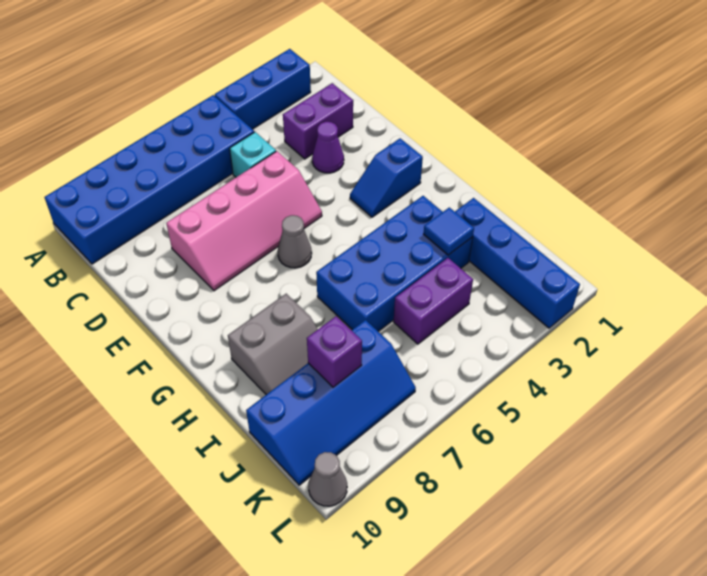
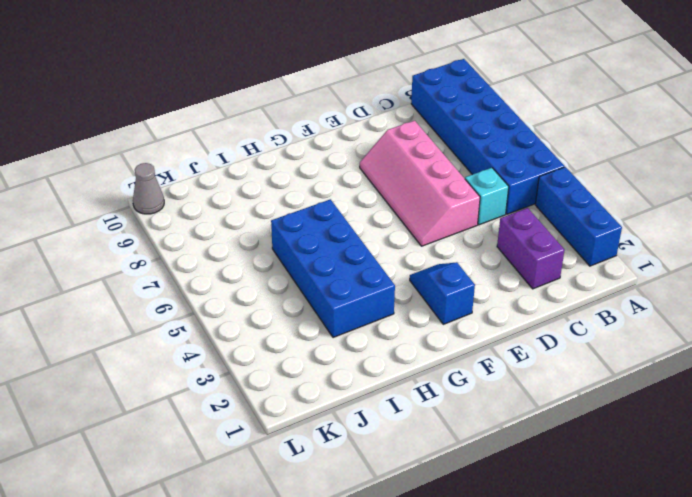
none -> purple cone D3 level 1
none -> grey cone F6 level 1
none -> grey slope H8:I9 level 1 top H

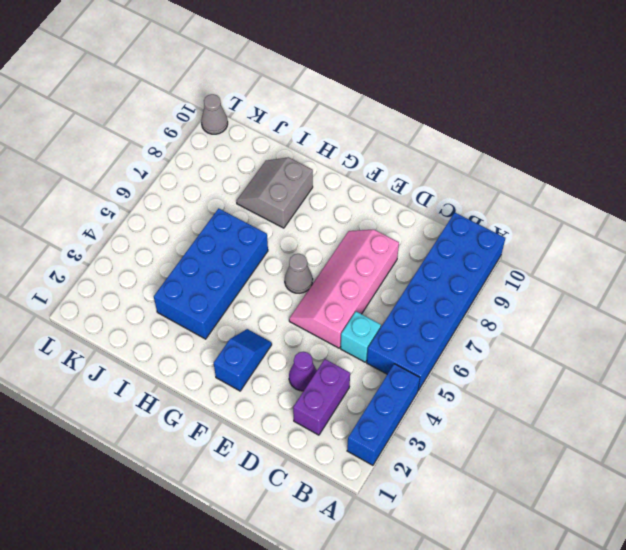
none -> blue brick I2:L2 level 1
none -> purple brick J4:J5 level 1
none -> blue slope J7:K10 level 1 top J

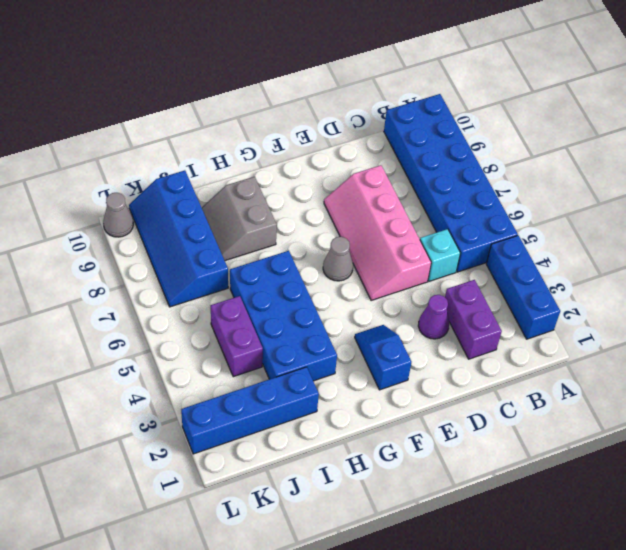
none -> blue tile I3 level 2
none -> purple brick J8 level 2

